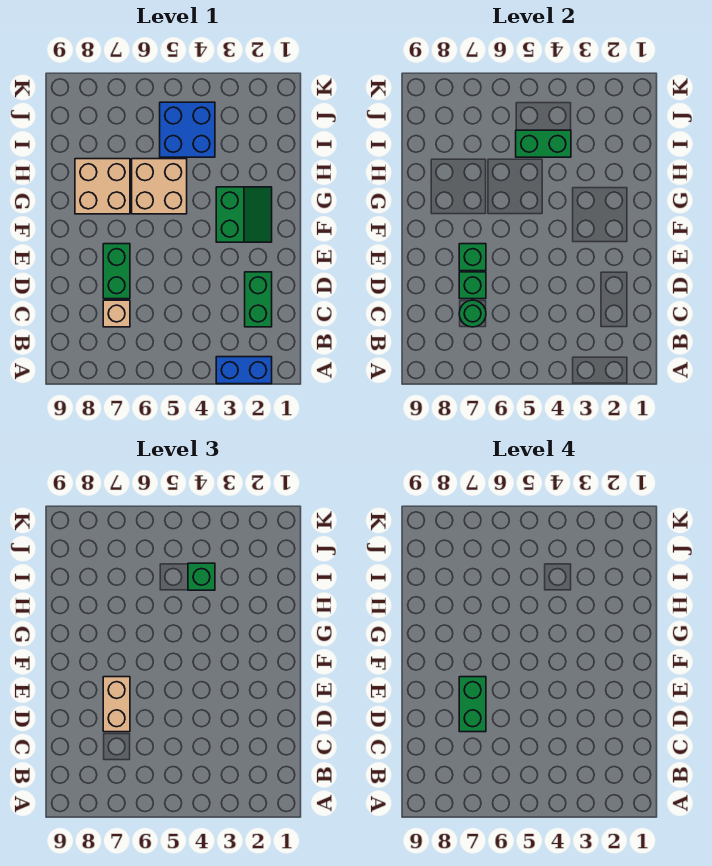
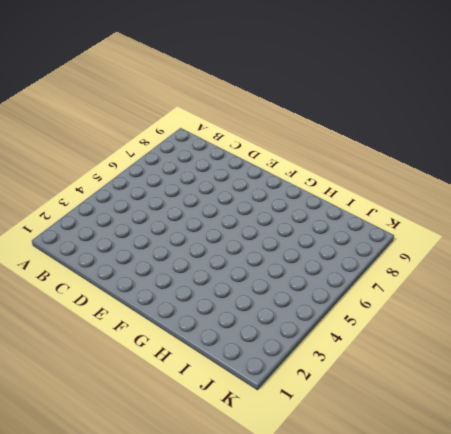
none -> blue brick A2:A3 level 1
none -> green brick C2:D2 level 1
none -> tan brick C7 level 1

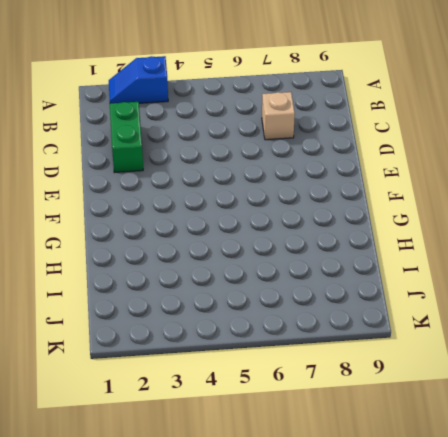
blue slope A2:A3 level 1 top 3 -> blue brick A2:A3 level 1
none -> green brick D7:E7 level 1
none -> green slope F2:G3 level 1 top 3
none -> tan brick G5:H6 level 1

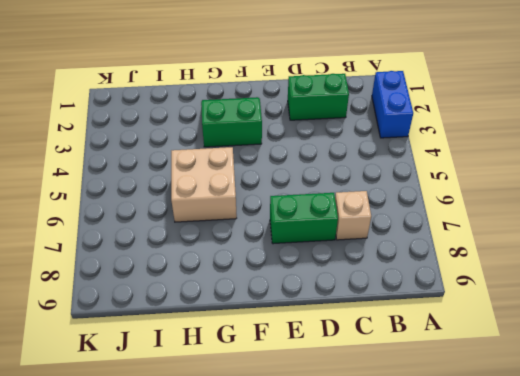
none -> tan brick G7:H8 level 1
none -> blue brick I4:J5 level 1
none -> green round brick C7 level 2

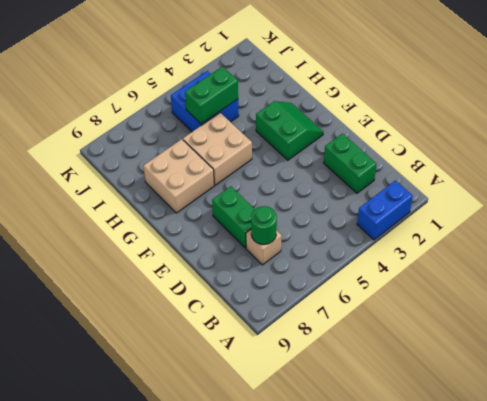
none -> green brick D7 level 2
none -> green brick E7 level 2
none -> tan brick D7:E7 level 3

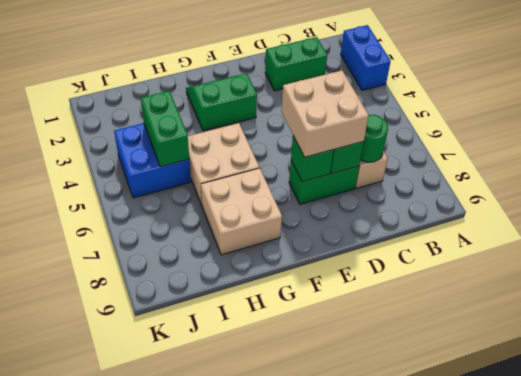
tan brick D6:E7 level 3 -> tan brick D7:E7 level 3
none -> green brick I4 level 3
none -> green brick D7:E7 level 4

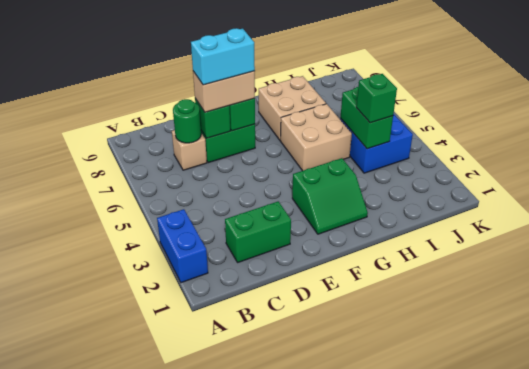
cyan brick D7:E7 level 4 -> green brick D7:E7 level 4

